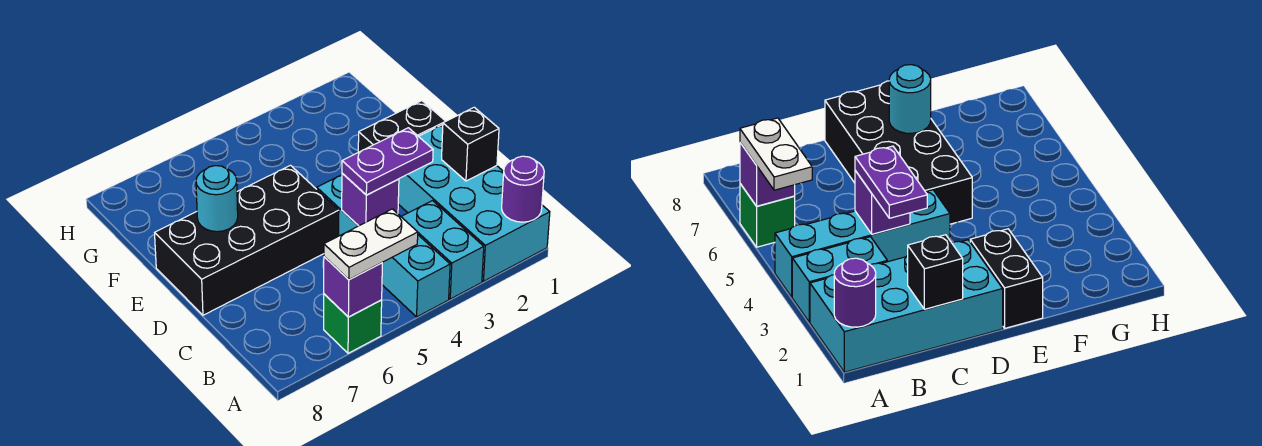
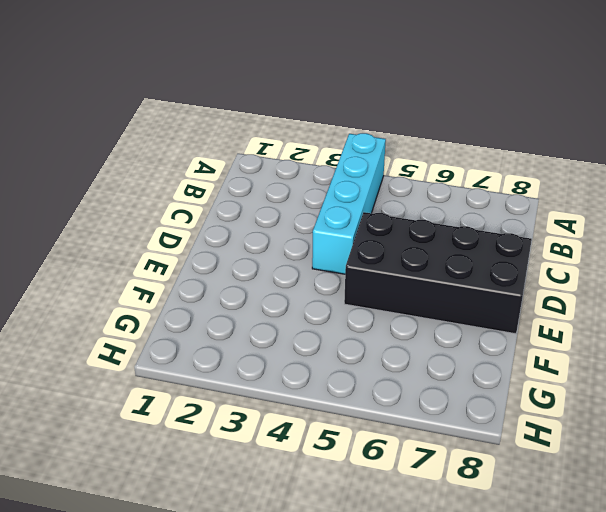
none -> cyan brick A1:D2 level 1
none -> cyan brick A3:B3 level 1
none -> green brick A6 level 1

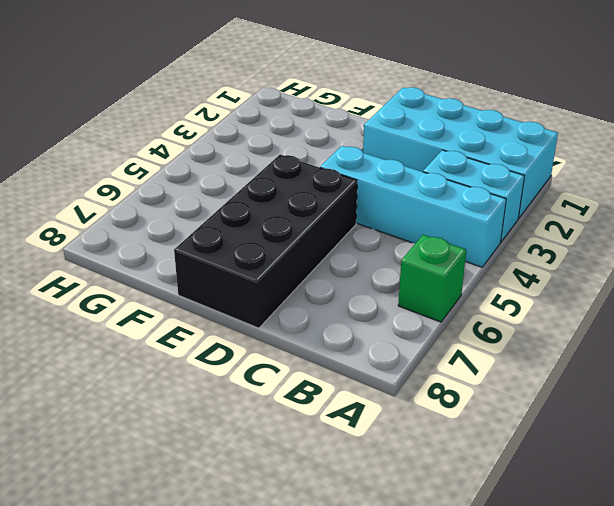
none -> black brick E1:E2 level 1
none -> purple round brick A1 level 2
none -> purple brick A6 level 2

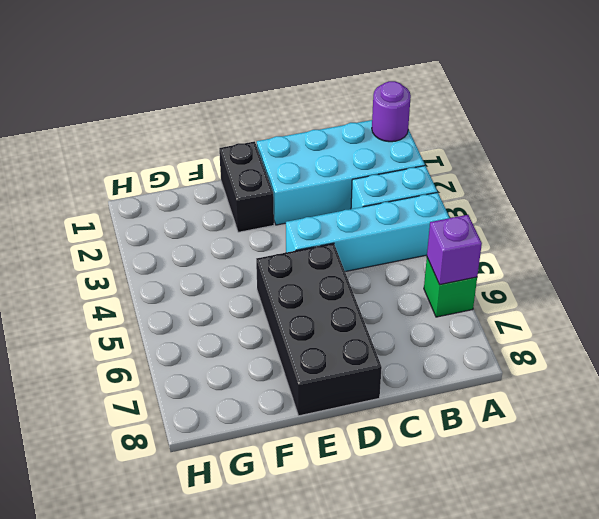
none -> black brick C1 level 2
none -> purple brick C4 level 2
none -> cyan round brick E7 level 2

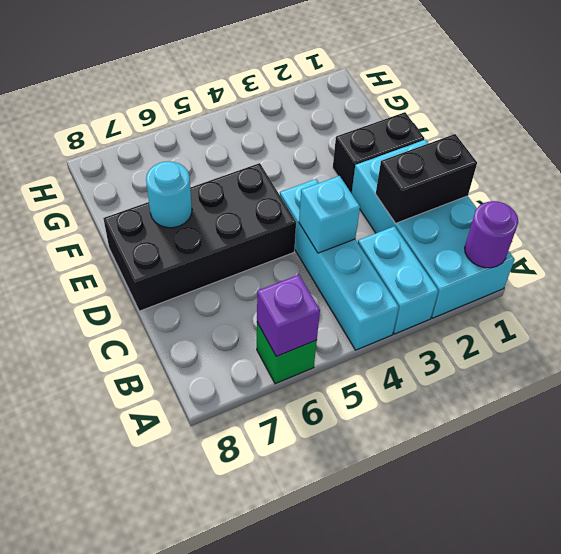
black brick C1:C2 level 2 -> black brick C1 level 2
cyan brick C4 level 2 -> purple brick C4 level 2
none -> white plate A5:A6 level 3
none -> purple plate C3:C4 level 3

